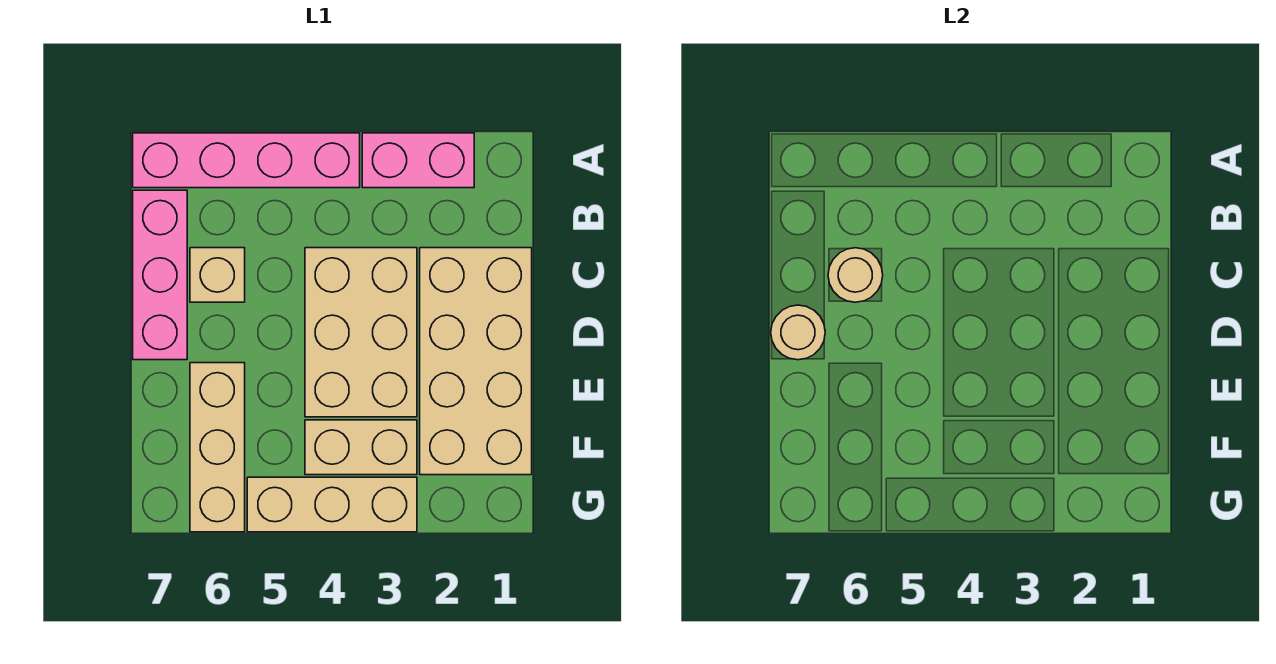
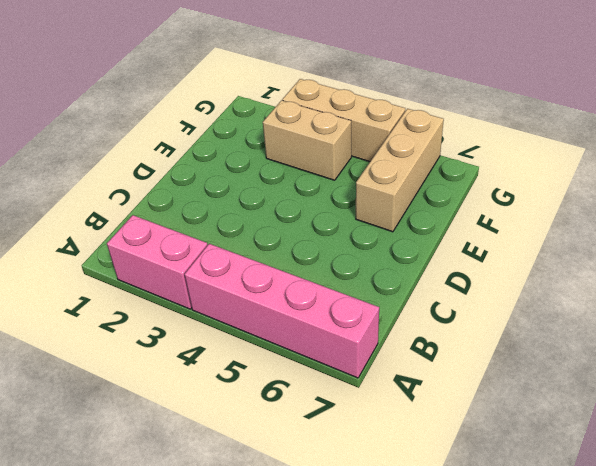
none -> pink brick B7:D7 level 1
none -> tan brick C1:F2 level 1

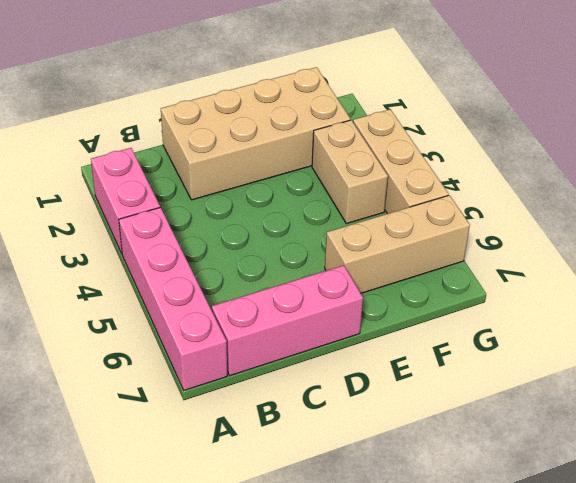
none -> tan brick C3:E4 level 1
none -> tan brick C6 level 1

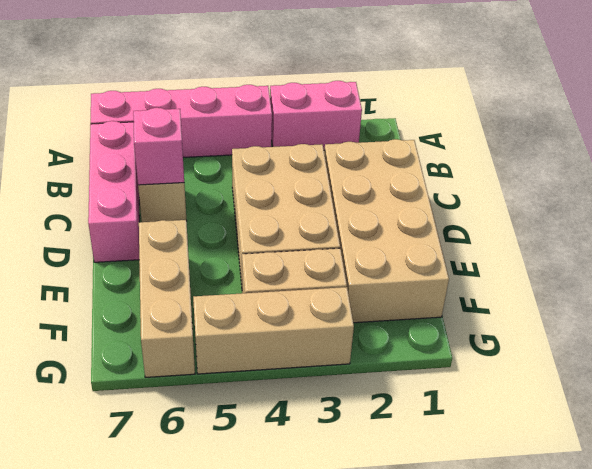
pink brick C6 level 2 -> tan round brick C6 level 2
none -> tan round brick D7 level 2

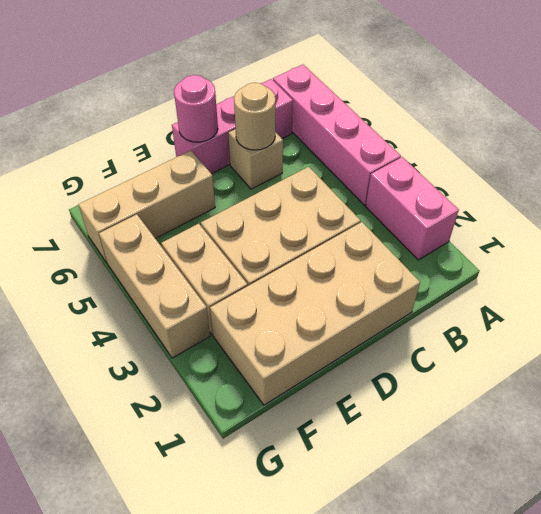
pink round brick D7 level 2 -> tan round brick D7 level 2

